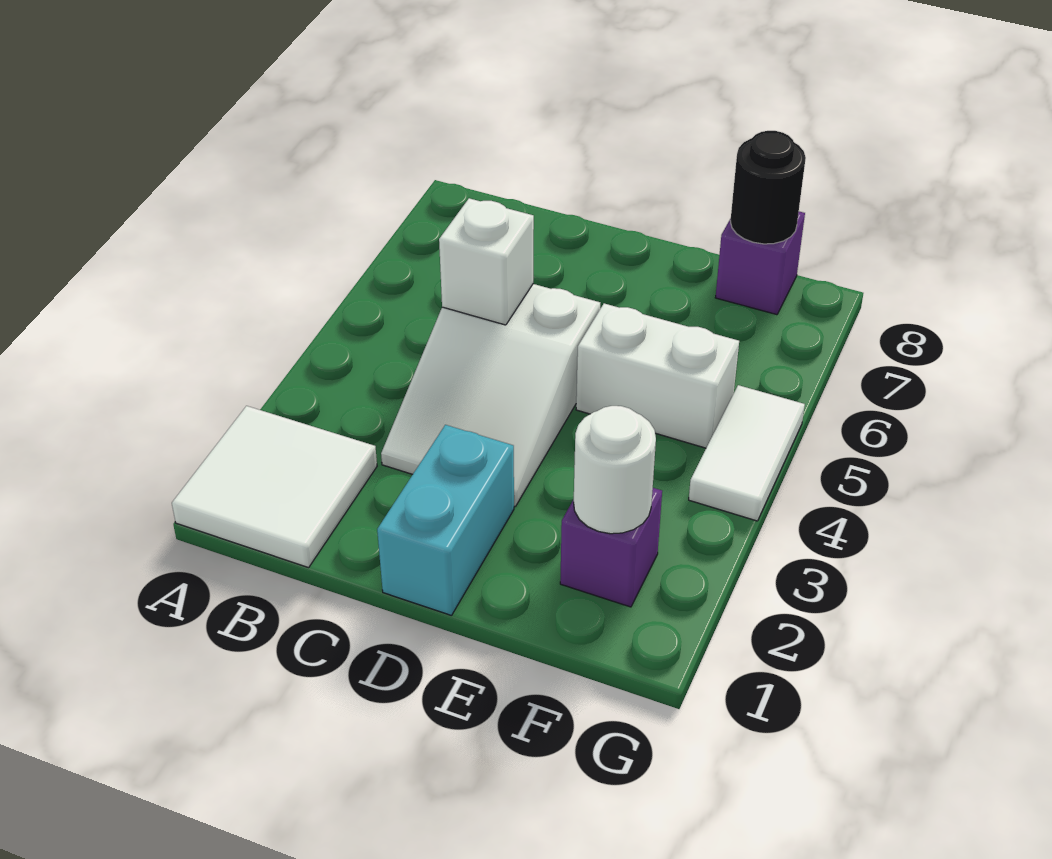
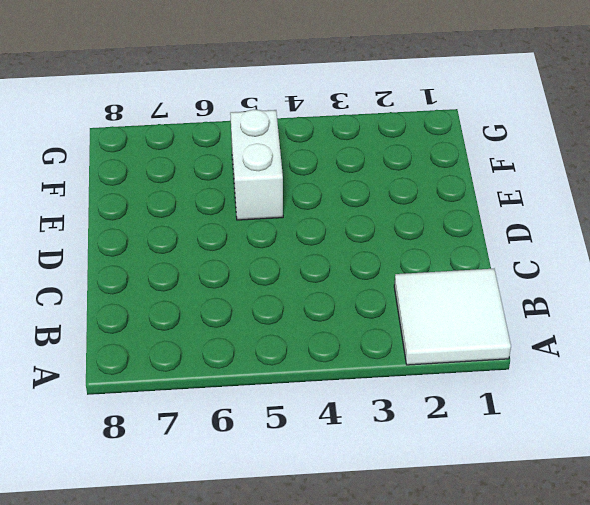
none -> white slope C3:D5 level 1 top 5
none -> cyan brick D1:D2 level 1

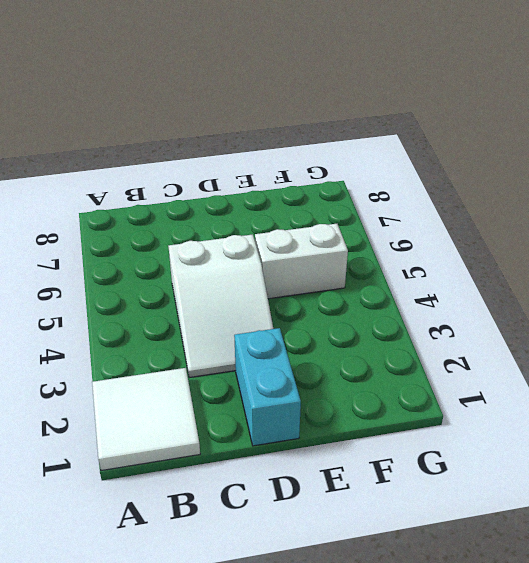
none -> purple brick F2 level 1
none -> purple brick F8 level 1

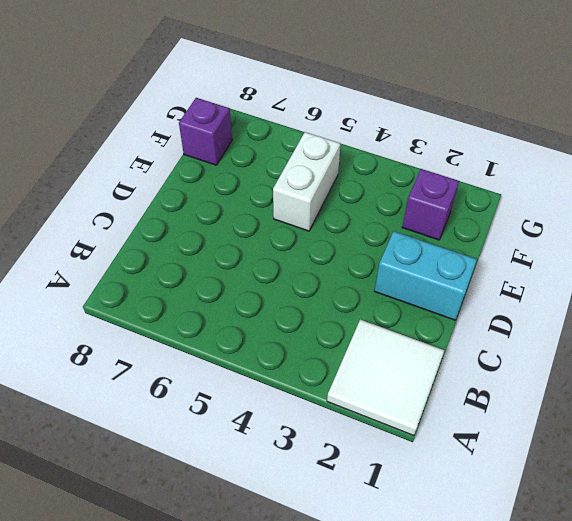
none -> white slope C3:D5 level 1 top 5
none -> white tile G4:G5 level 1

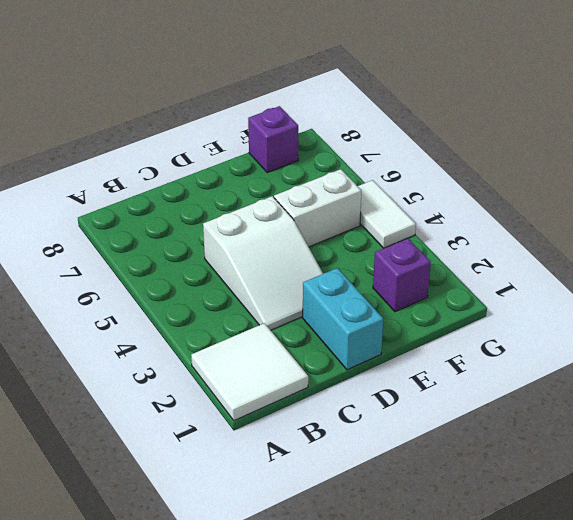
none -> white brick C5 level 2
none -> white round brick F2 level 2

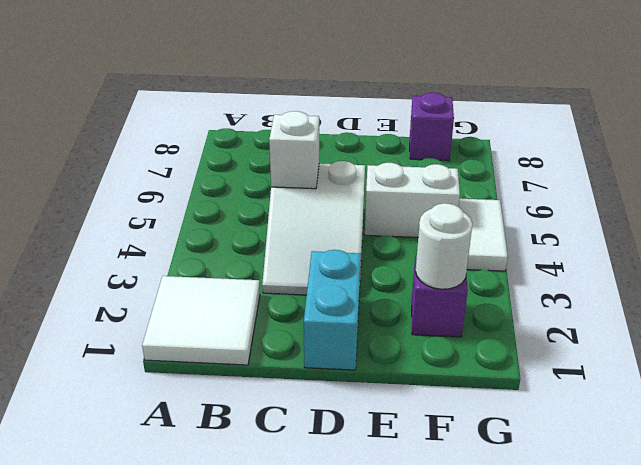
none -> black round brick F8 level 2

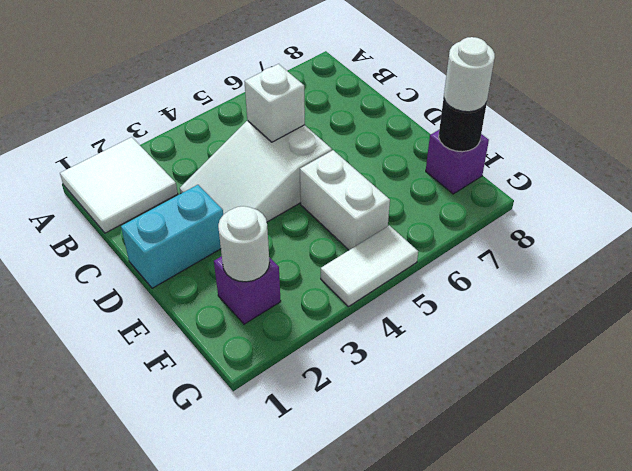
white round brick F8 level 3 -> none

